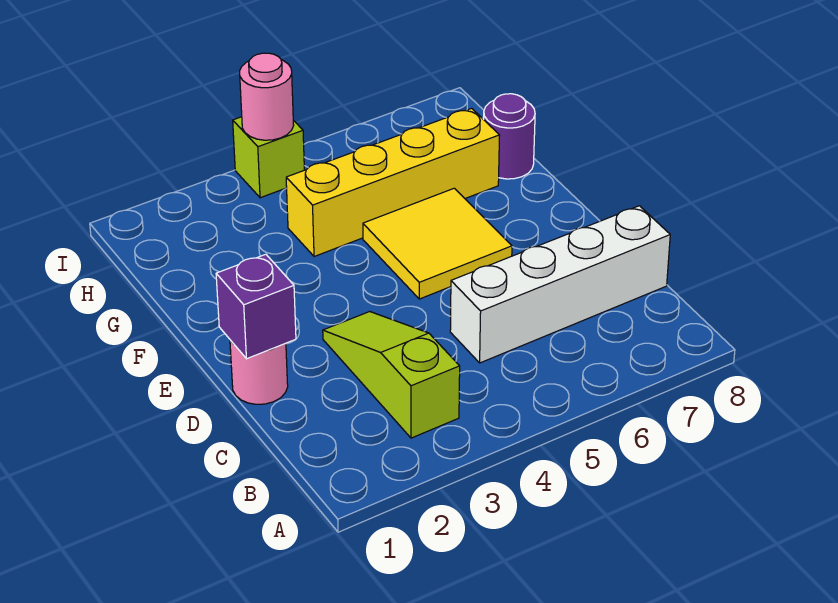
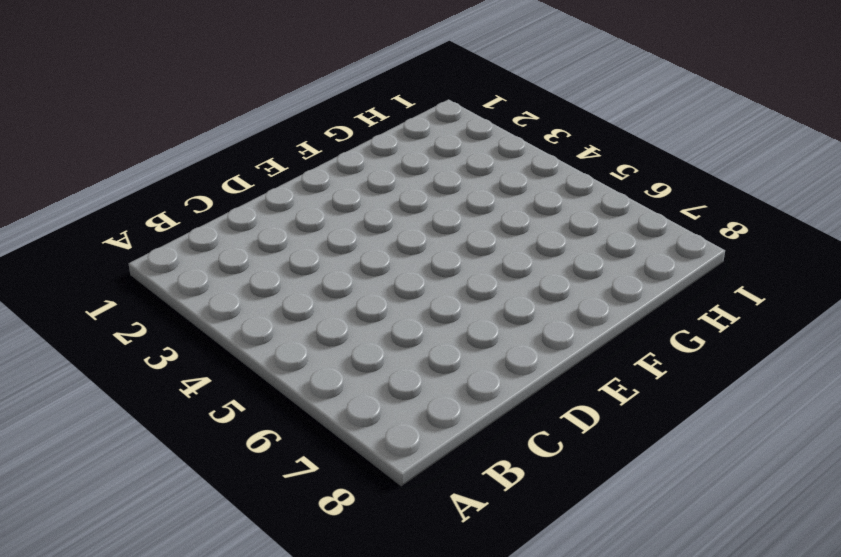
none -> lime slope B3:D3 level 1 top B
none -> white brick C5:C8 level 1

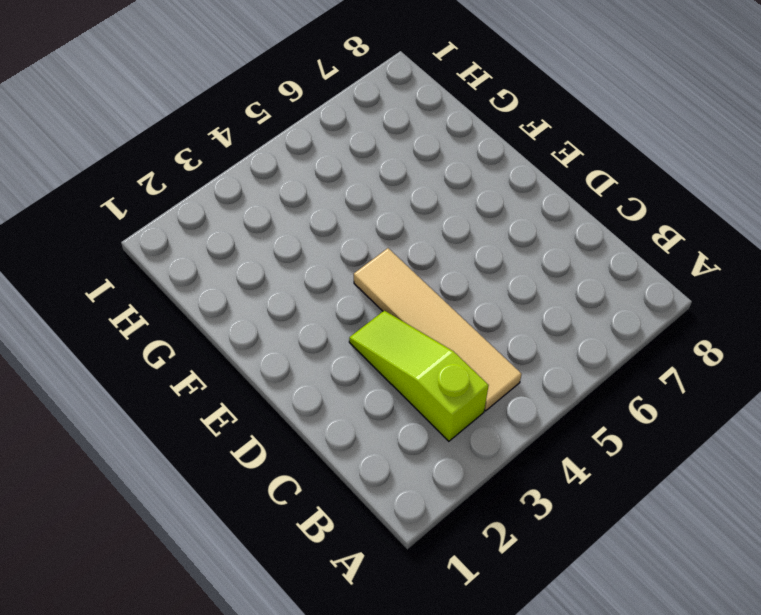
tan tile B4:E4 level 1 -> none
none -> white brick C5:C8 level 1
none -> pink round brick D1 level 1

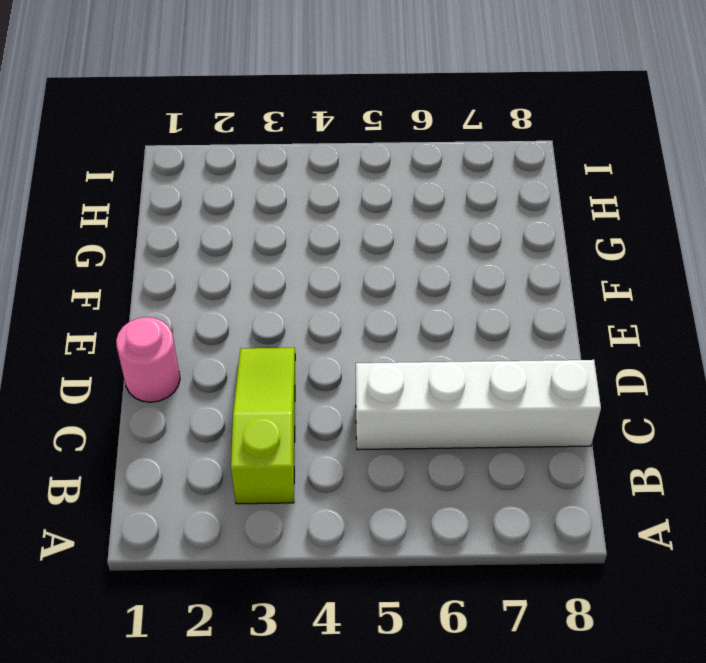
none -> yellow tile E5:F6 level 1
none -> yellow brick G4:G7 level 1

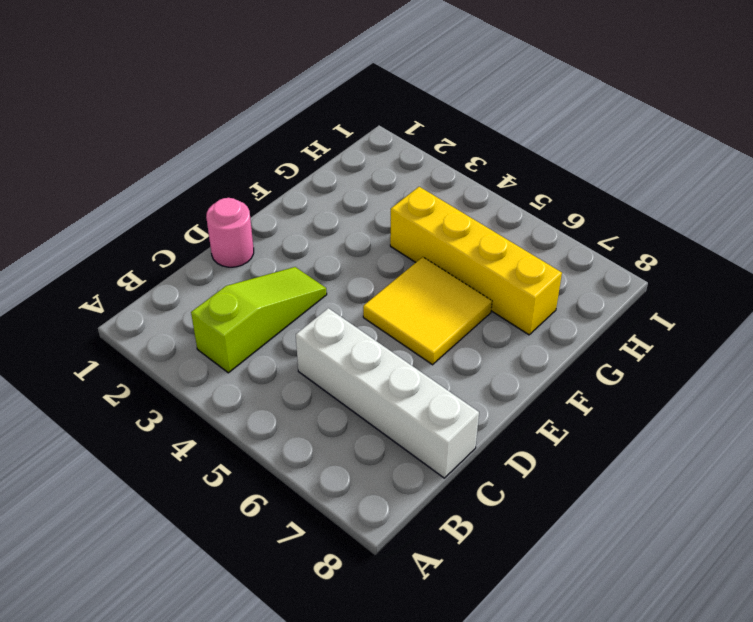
none -> purple round brick G8 level 1
none -> lime brick I4 level 1

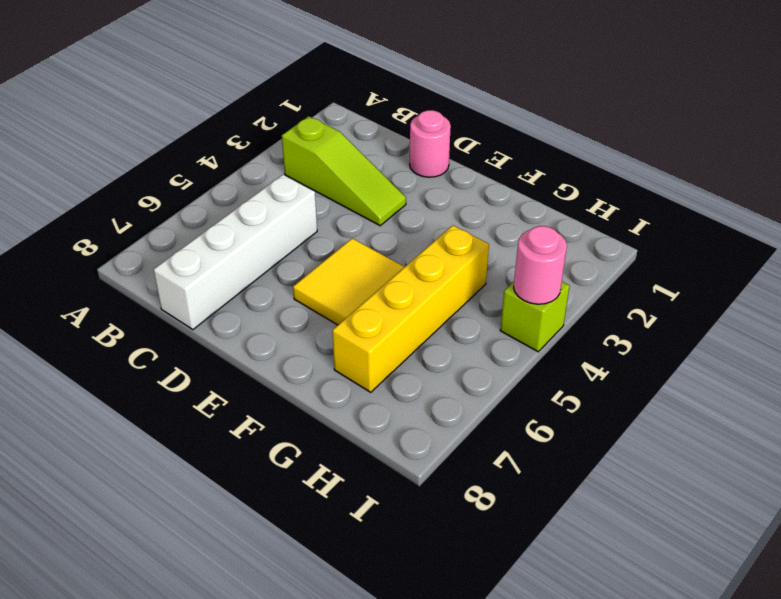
none -> purple round brick G8 level 1
none -> purple brick D1 level 2

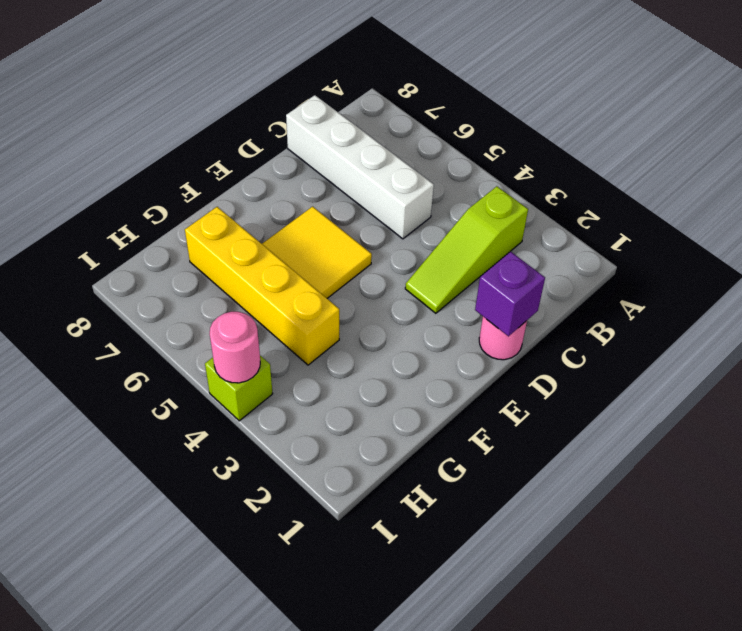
none -> purple round brick G8 level 1

